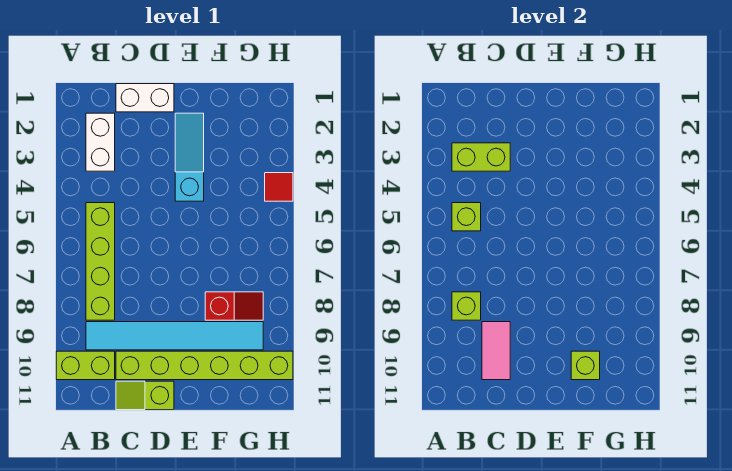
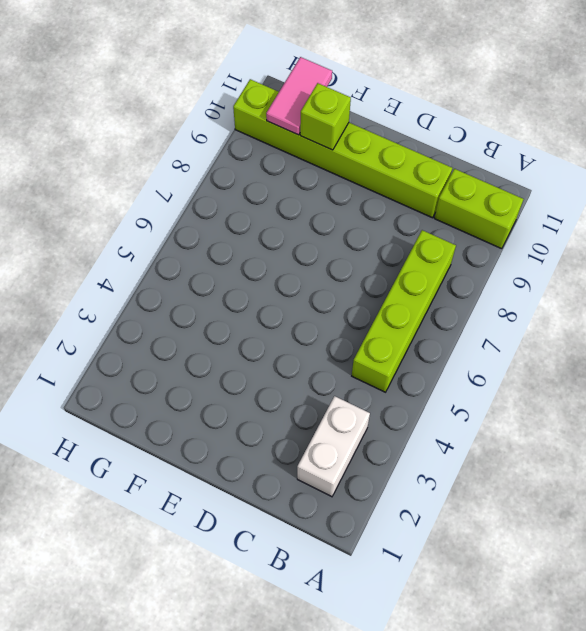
pink tile G10:G11 level 2 -> pink tile C9:C10 level 2
none -> cyan tile B9:G9 level 1
none -> white brick C1:D1 level 1
none -> lime slope C11:D11 level 1 top D

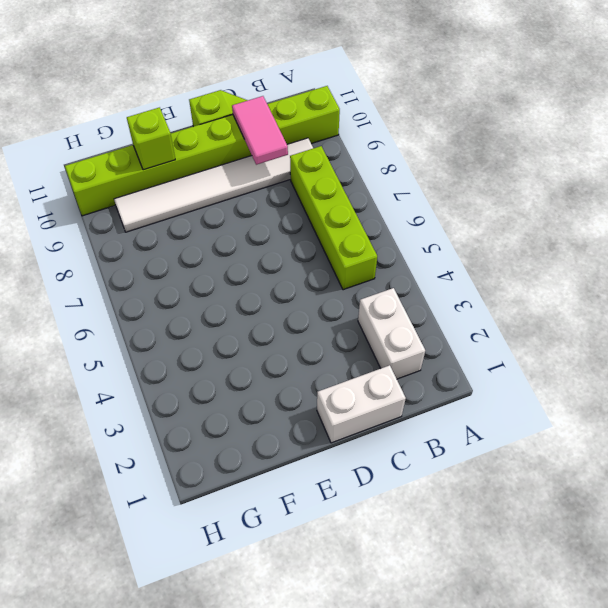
white tile B9:G9 level 1 -> cyan tile B9:G9 level 1
none -> cyan slope E2:E4 level 1 top 4
none -> red slope F8:G8 level 1 top F
none -> red tile H4 level 1

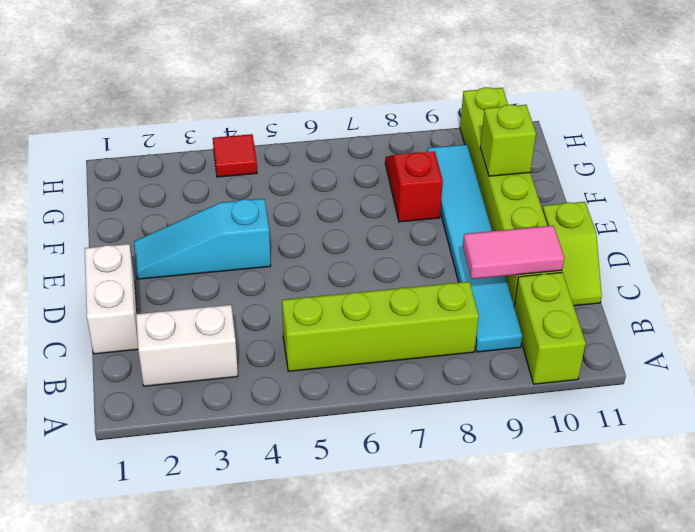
none -> lime brick B3:C3 level 2
none -> lime brick B5 level 2
none -> lime brick B8 level 2

